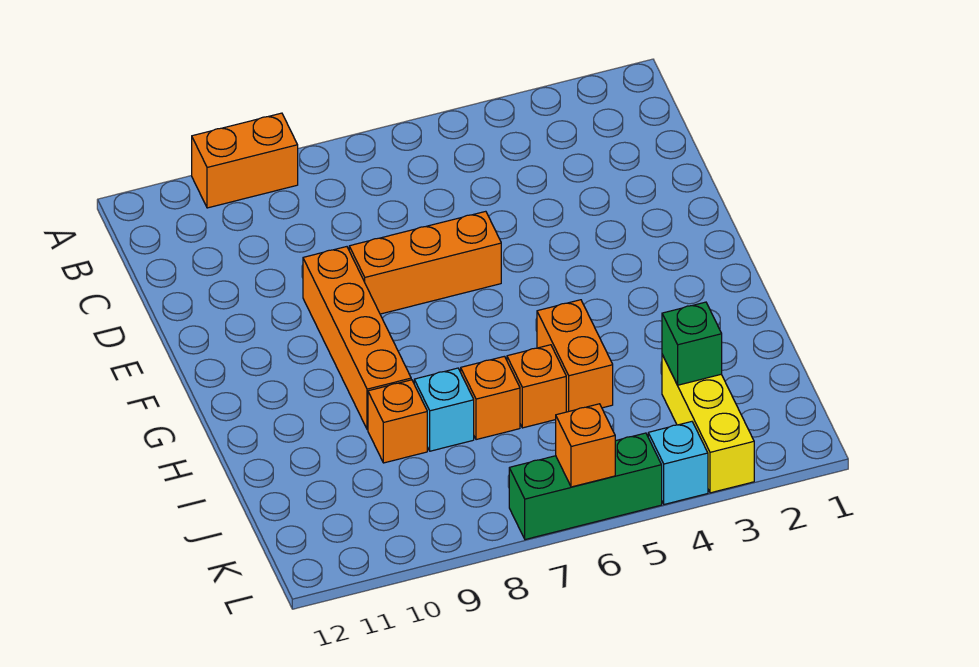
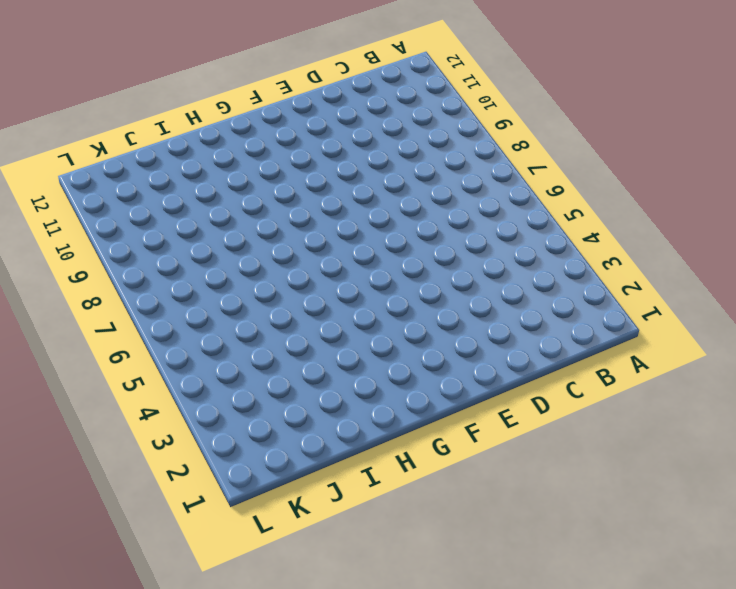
none -> orange brick A9:A10 level 1
none -> orange brick E6:E8 level 1
none -> orange brick E9:H9 level 1

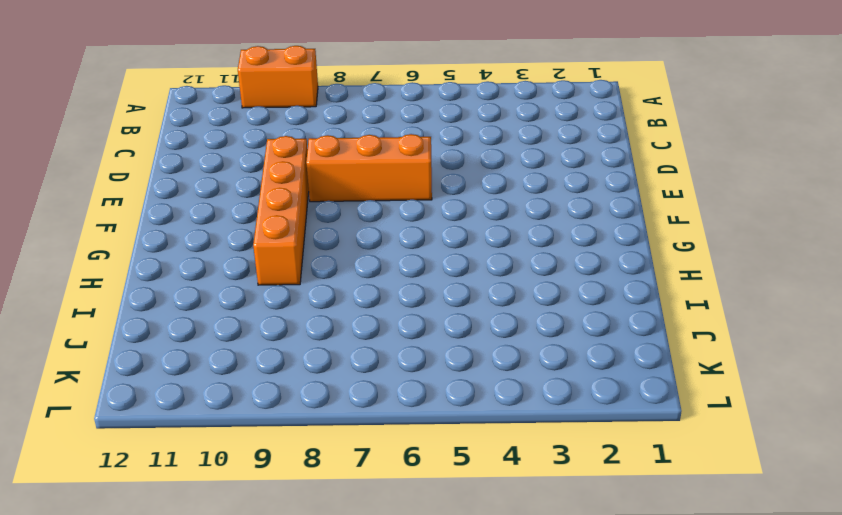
none -> orange brick H5:I5 level 1
none -> orange brick I6 level 1
none -> orange brick I7 level 1

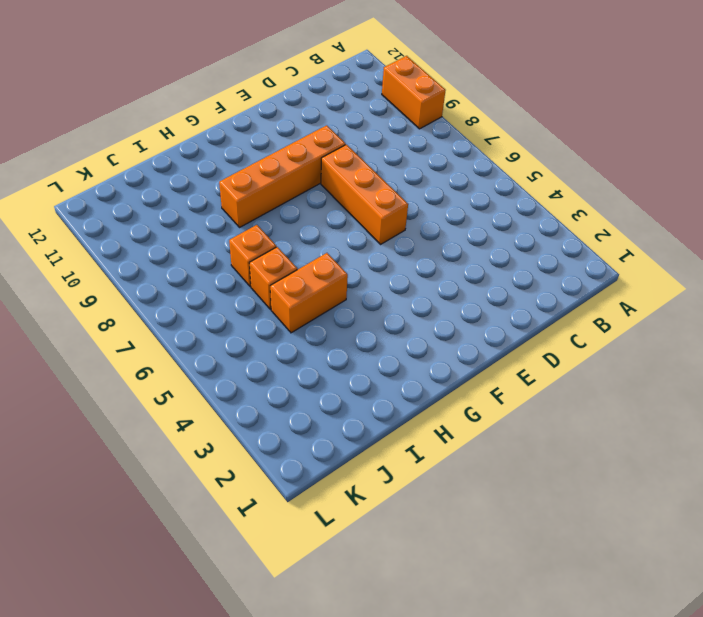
none -> cyan brick I8 level 1
none -> orange brick I9 level 1
none -> yellow brick J3:L3 level 1

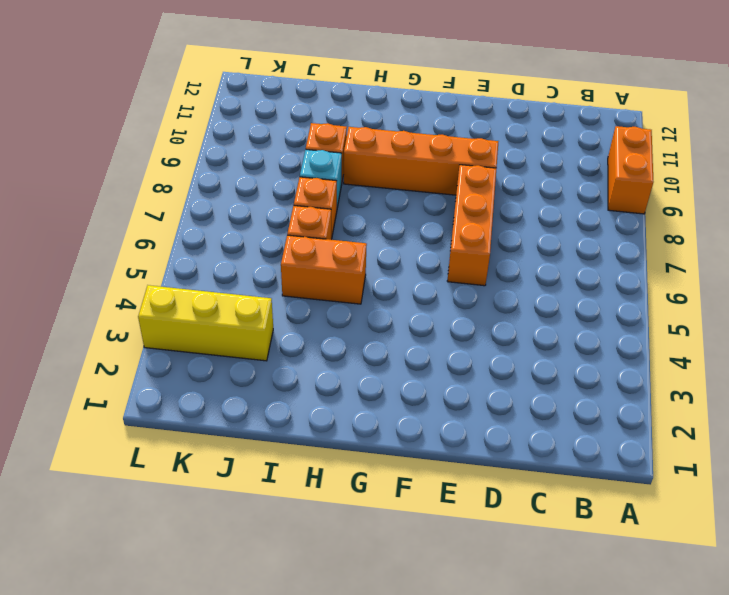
none -> cyan brick L4 level 1
none -> green brick L5:L7 level 1
none -> green brick J3 level 2

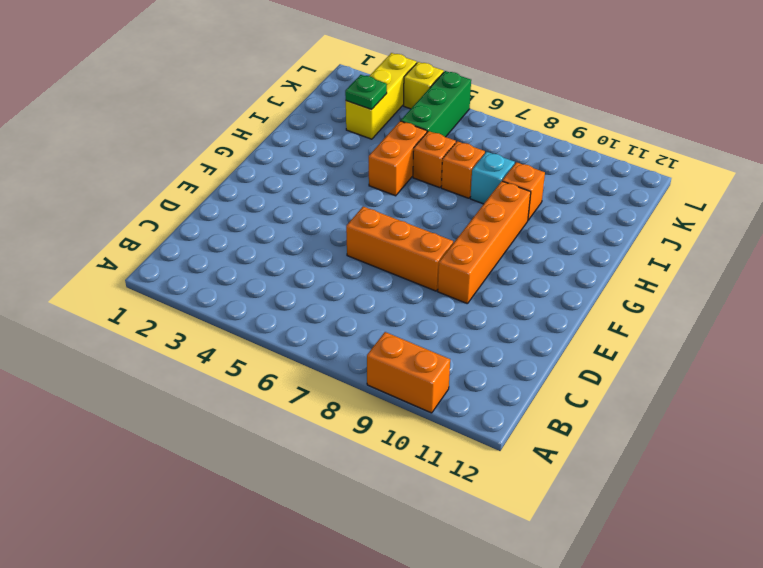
green plate J3 level 2 -> green brick J3 level 2
green brick J5:L5 level 1 -> green brick L5:L7 level 1
yellow brick L4 level 1 -> cyan brick L4 level 1
none -> orange brick L6 level 2

